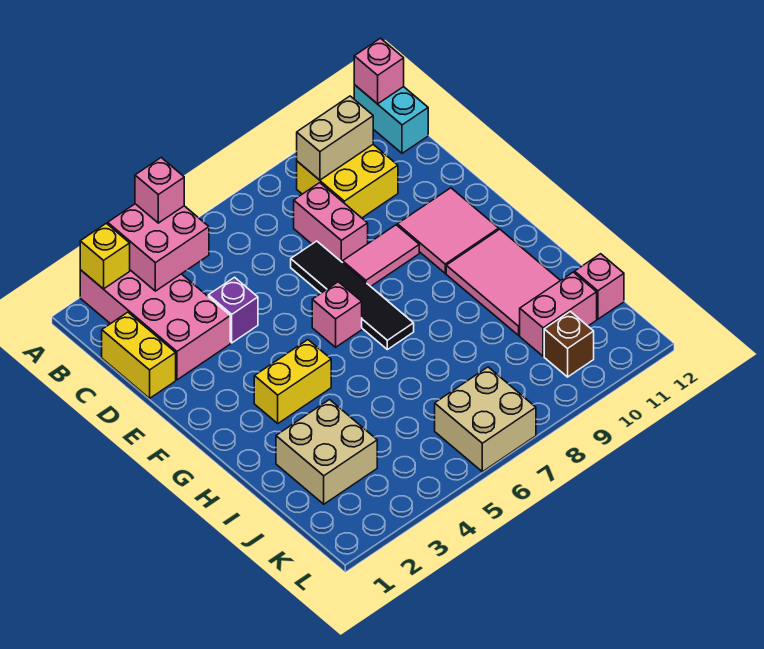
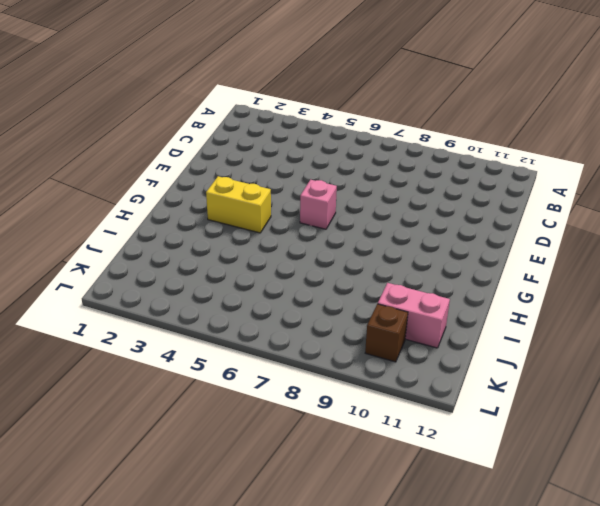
none -> pink brick A2:D3 level 1
none -> cyan brick A12:B12 level 1
none -> yellow brick B9:C10 level 1

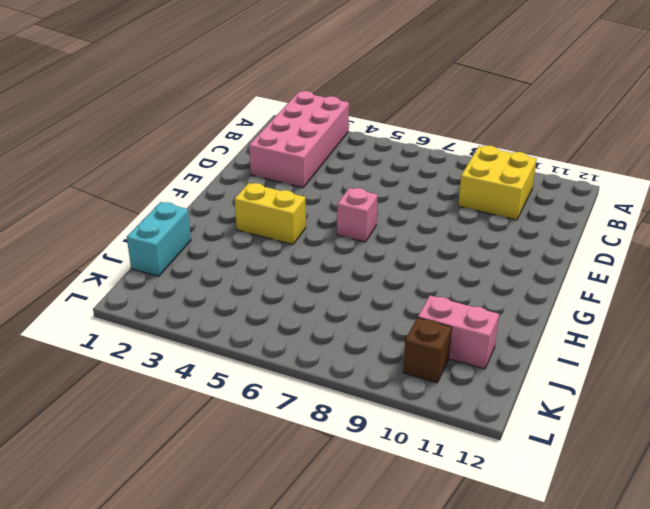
cyan brick I1:J1 level 1 -> cyan brick A12:B12 level 1
none -> yellow brick C1:D1 level 1
none -> pink brick C8:D8 level 1
none -> purple brick D4 level 1

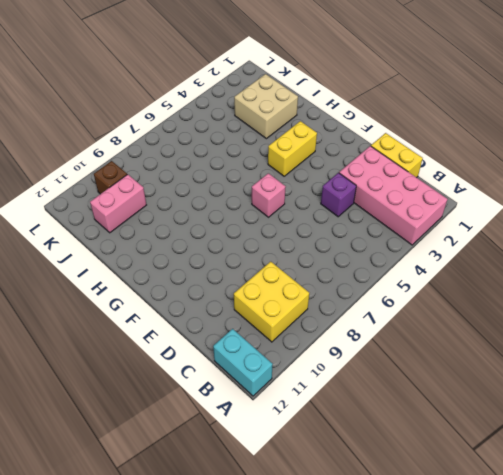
none -> pink brick C8:D8 level 1
none -> black tile D7:G7 level 1
none -> pink tile E8:E9 level 1

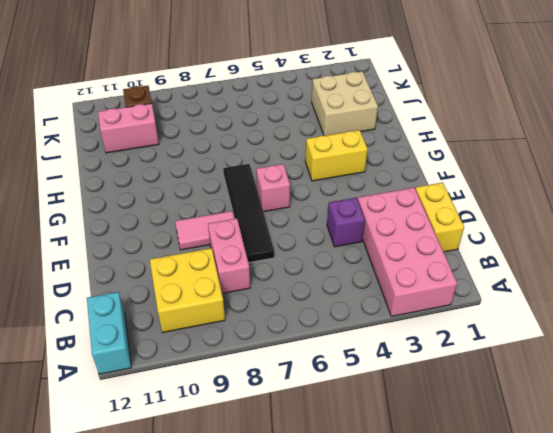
none -> pink tile E10:F11 level 1
none -> pink tile G10:I11 level 1
none -> pink brick J12 level 1

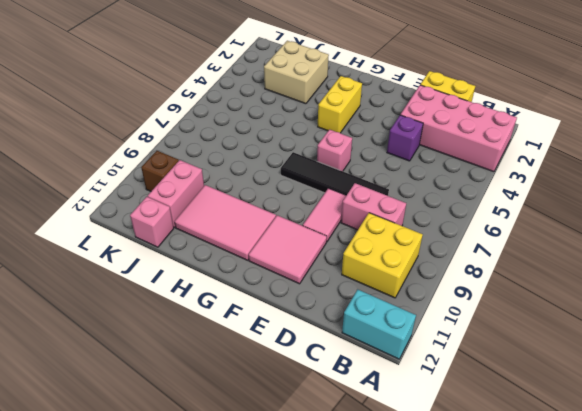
none -> tan brick K6:L7 level 1
none -> yellow brick A2 level 2
none -> pink brick A3:B4 level 2

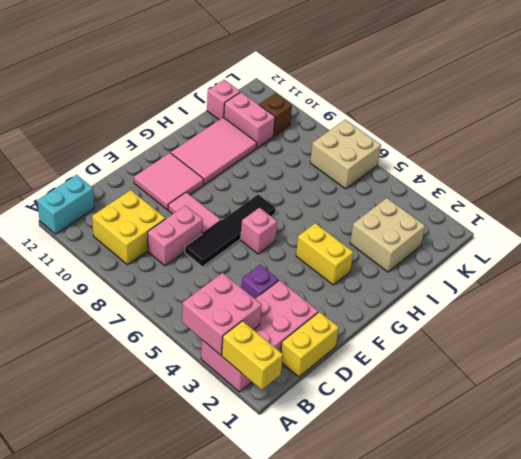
yellow brick A1:A2 level 2 -> yellow brick A2 level 2
none -> pink brick A12 level 2
none -> tan brick B9:B10 level 2
none -> pink brick A4 level 3

